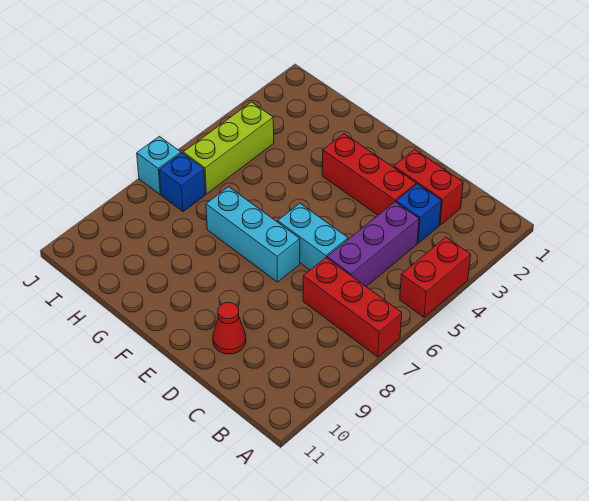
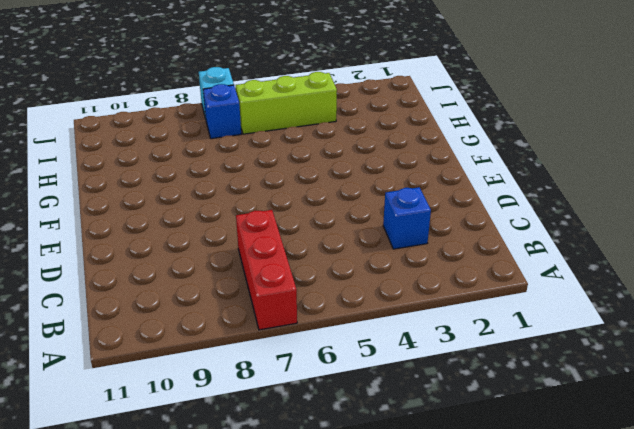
none -> red brick A4:A5 level 1
none -> red brick C2:D2 level 1
none -> purple brick C4:C6 level 1

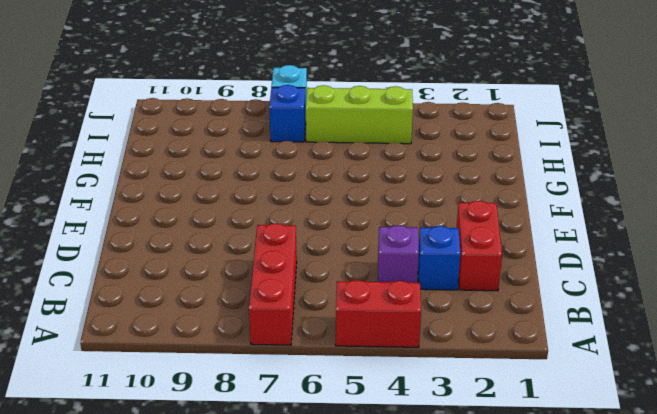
purple brick C4 level 1 -> purple brick C4:C6 level 1
none -> red brick D3:F3 level 1
none -> cyan brick D6:E6 level 1
none -> red cone D10 level 1

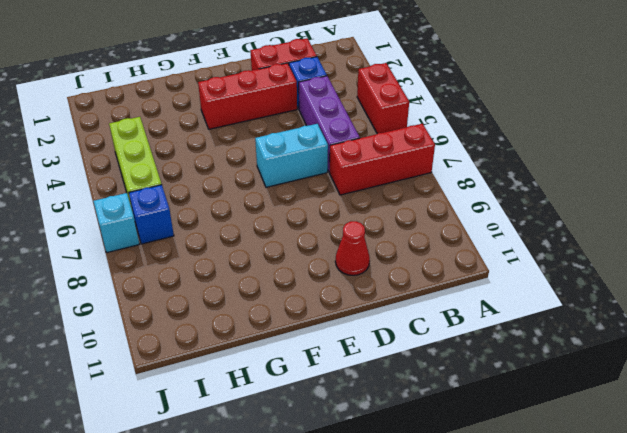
none -> cyan brick E7:G7 level 1

